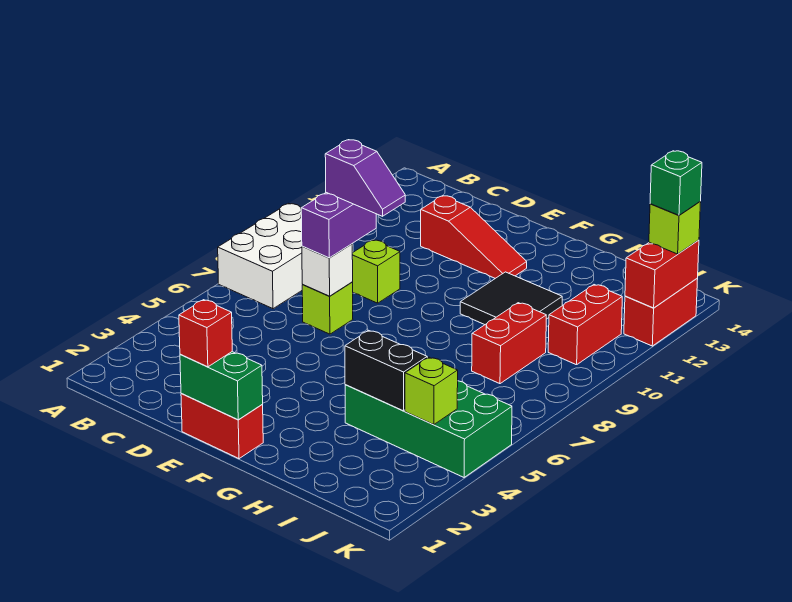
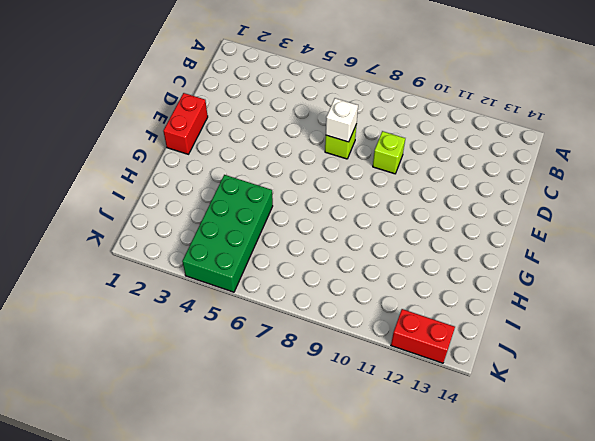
none -> white brick A7:B9 level 1
none -> red slope D12:F12 level 1 top D
none -> black tile G10:H11 level 1

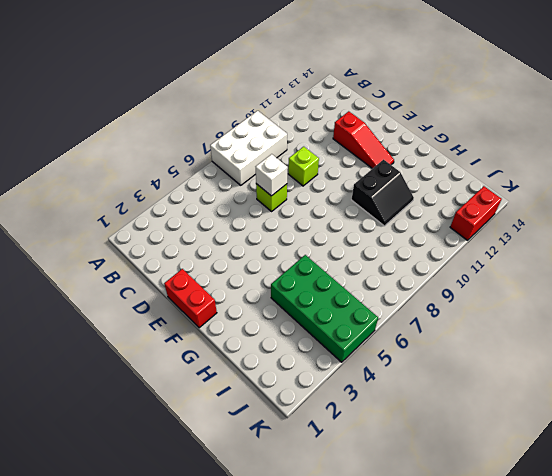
black slope G10:H11 level 1 top G -> black tile G10:H11 level 1
none -> red brick I8:I9 level 1
none -> red brick J10:J11 level 1
none -> green brick E1:F1 level 2

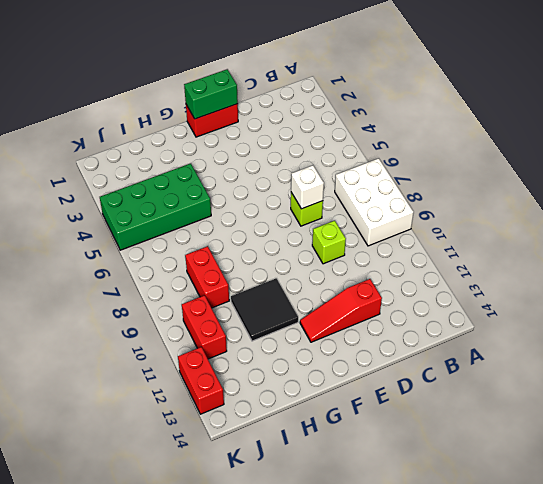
none -> black brick H4:I4 level 2
none -> lime brick J4 level 2
none -> red brick K12:K13 level 2

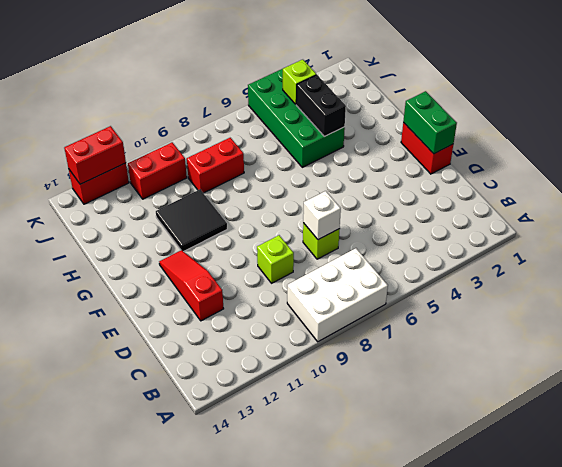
none -> purple brick D7:D8 level 3
none -> red brick E1 level 3
none -> lime brick K13 level 3

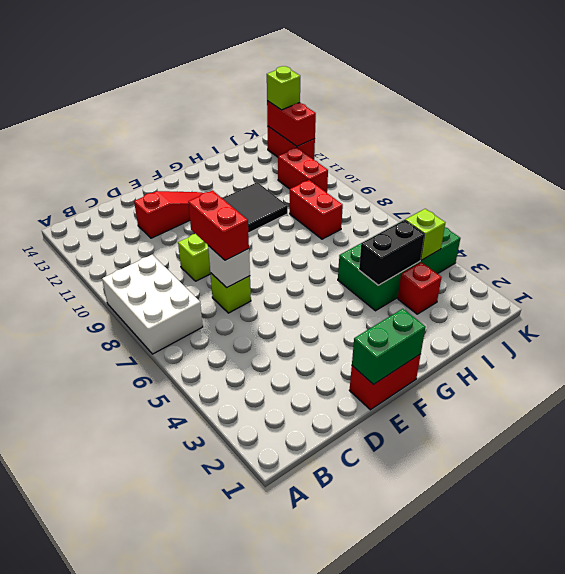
red brick D7:D8 level 3 -> purple brick D7:D8 level 3
red brick I3 level 1 -> red brick E1 level 3
none -> purple slope D8:E8 level 4 top D
none -> green brick K13 level 4

